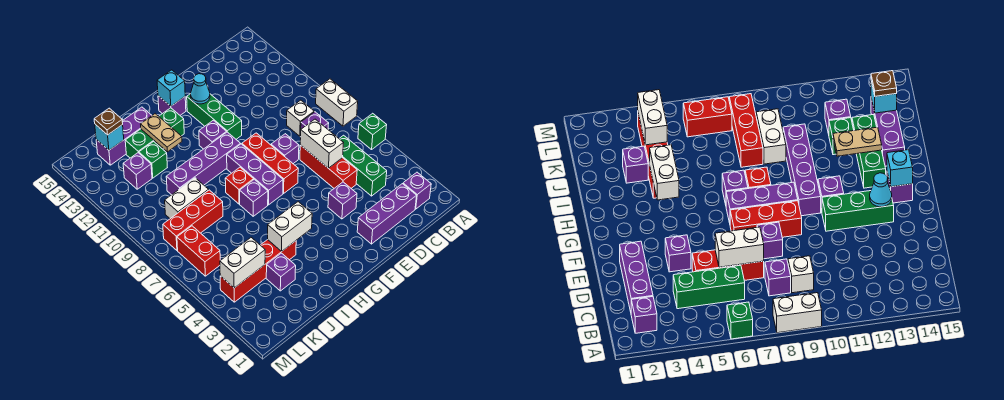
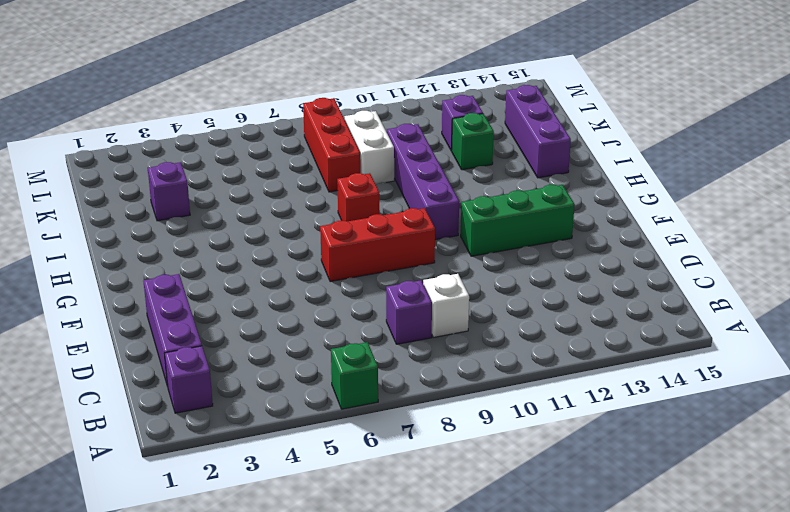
none -> white brick A8:A9 level 1
none -> green brick C4:C6 level 1
none -> red brick D5:D7 level 1
none -> purple brick E4 level 1

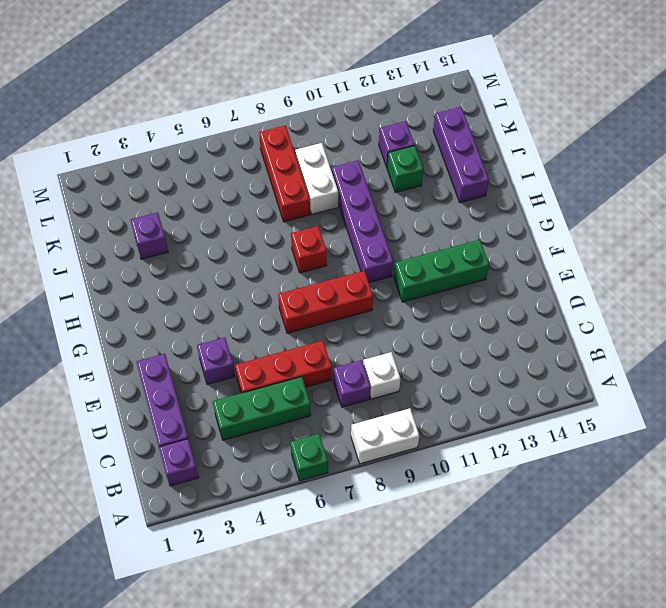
none -> purple brick E8 level 1
none -> purple brick G7:G9 level 1
none -> purple brick G11 level 1
none -> purple brick G14 level 1

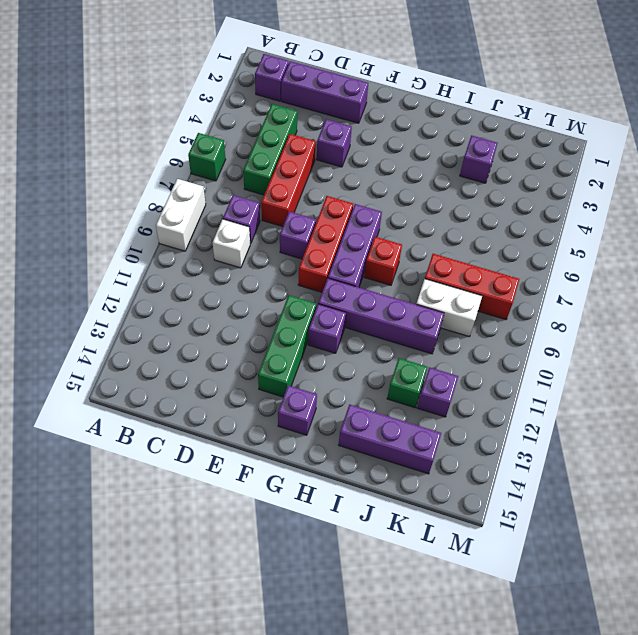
none -> purple brick H7 level 1
none -> green brick H13:J13 level 1
none -> red brick I4:L4 level 1
none -> red brick L6:L7 level 1

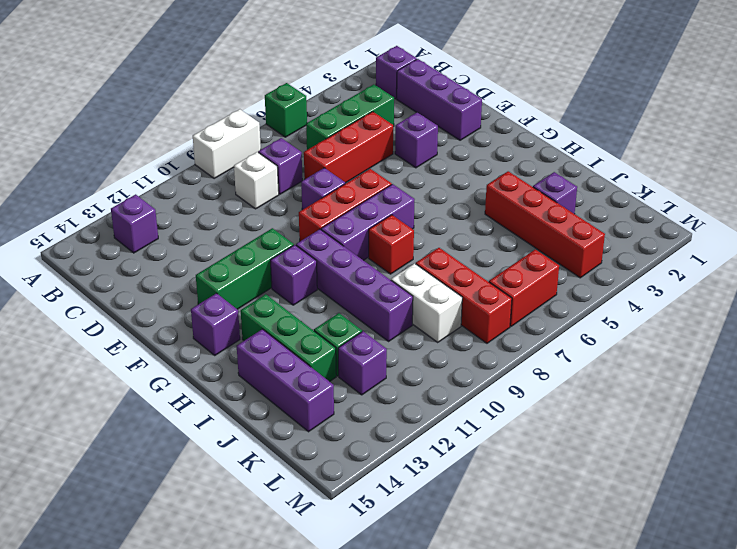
purple brick B13 level 1 -> purple brick H7 level 1
none -> white brick D6:D7 level 2
none -> cyan cone F13 level 2
none -> cyan brick G14 level 2
none -> white brick H4:I4 level 2

